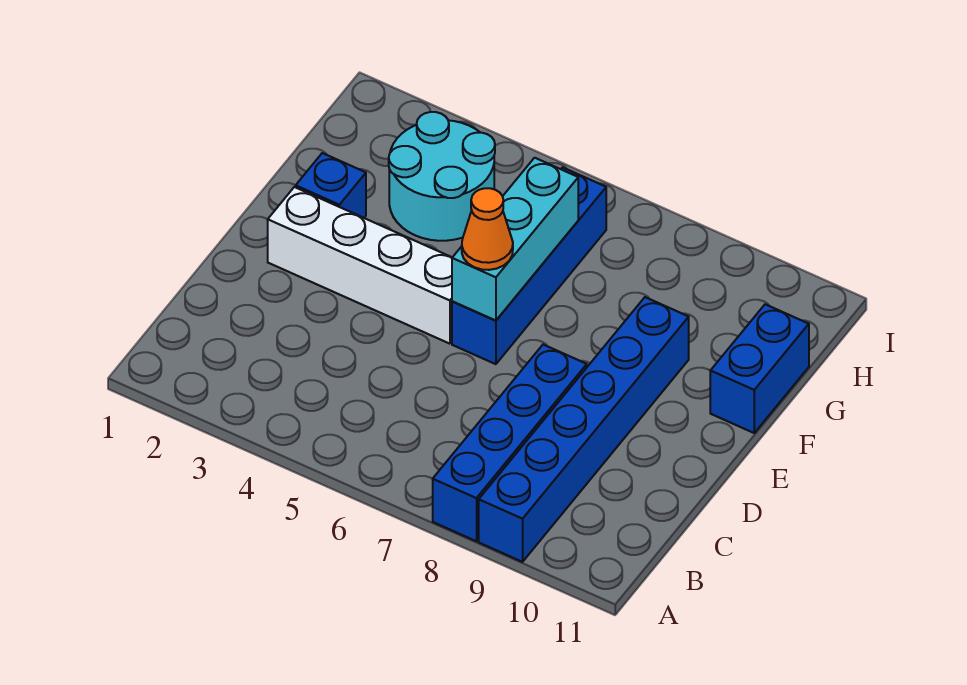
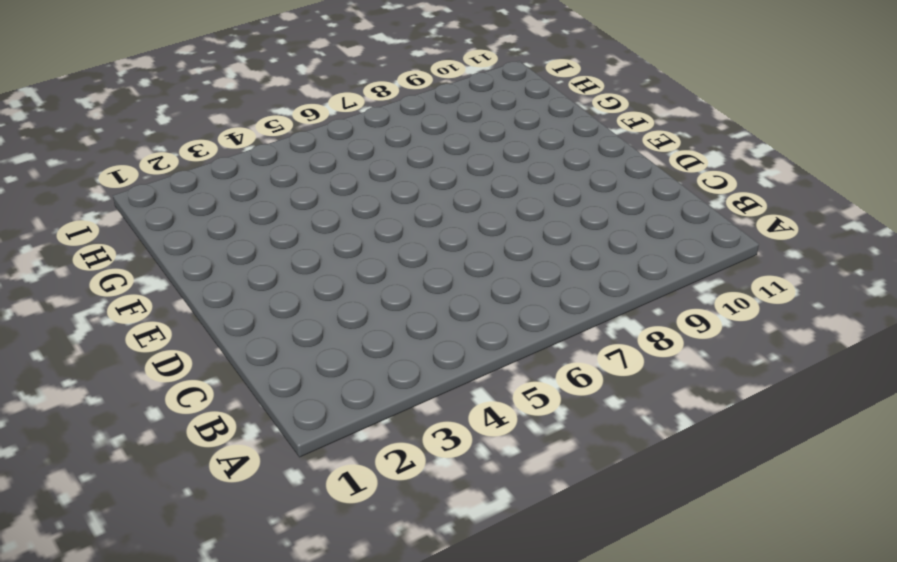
none -> blue brick A8:D8 level 1
none -> blue brick A9:F9 level 1

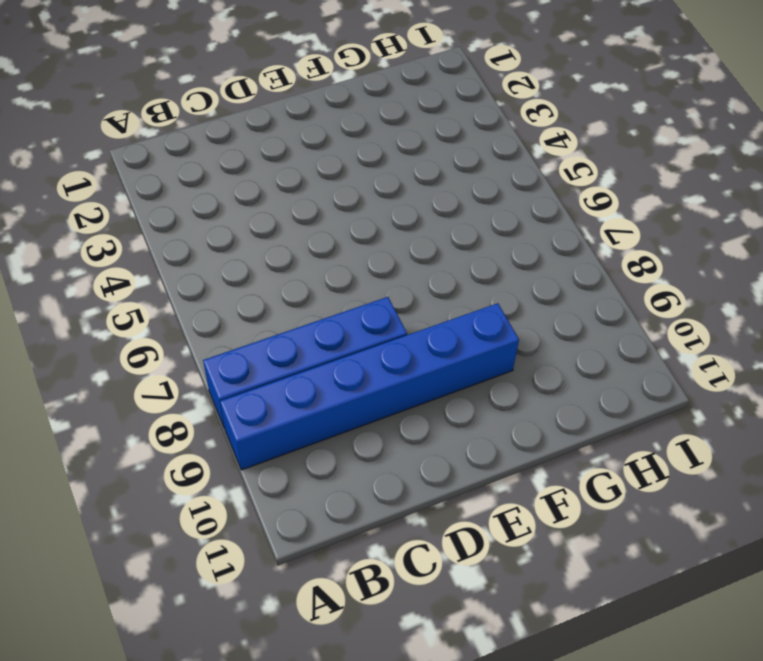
none -> white brick E2:E5 level 1
none -> blue brick E6:H6 level 1

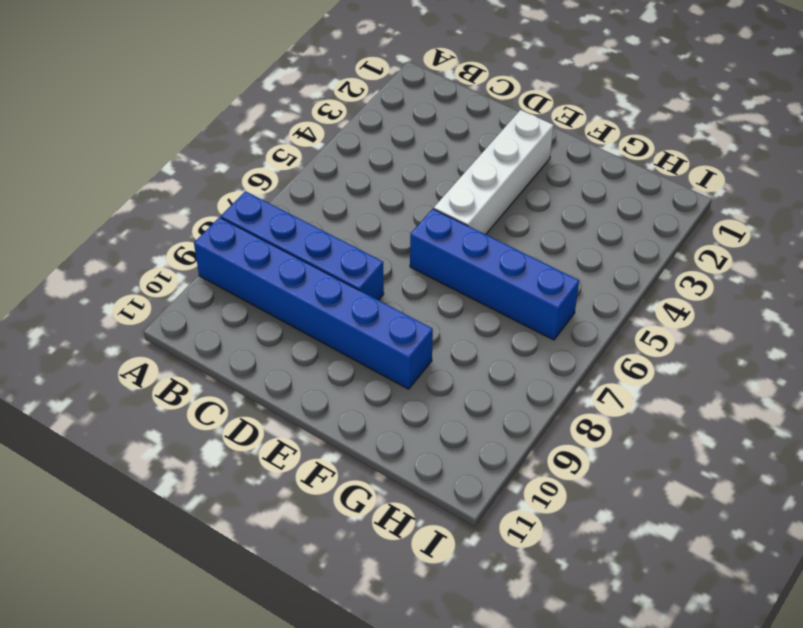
none -> blue brick F2 level 1
none -> blue brick F11:G11 level 1

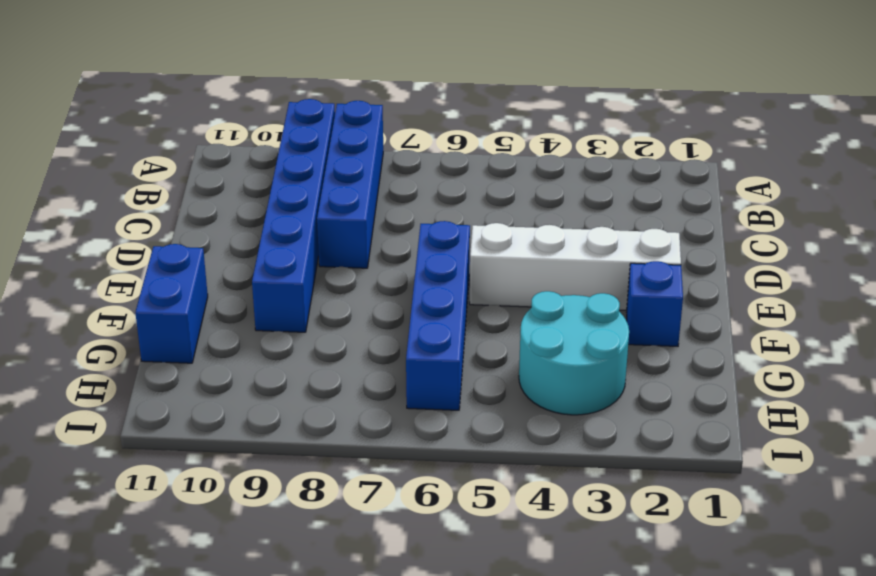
none -> cyan brick E6:G6 level 2
none -> orange cone E6 level 3

